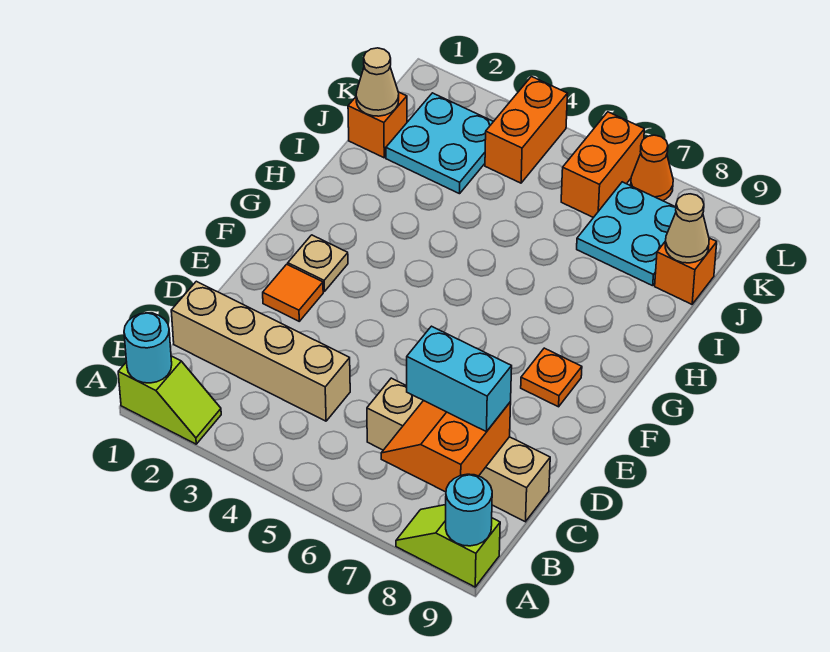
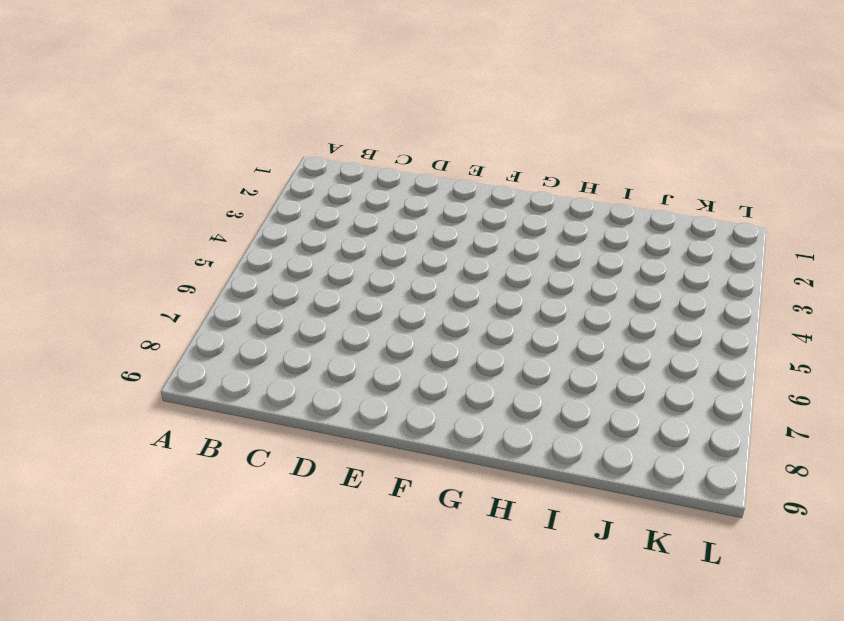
none -> lime slope A1:A2 level 1 top 1
none -> lime slope A8:A9 level 1 top 9
none -> tan brick C1:C4 level 1

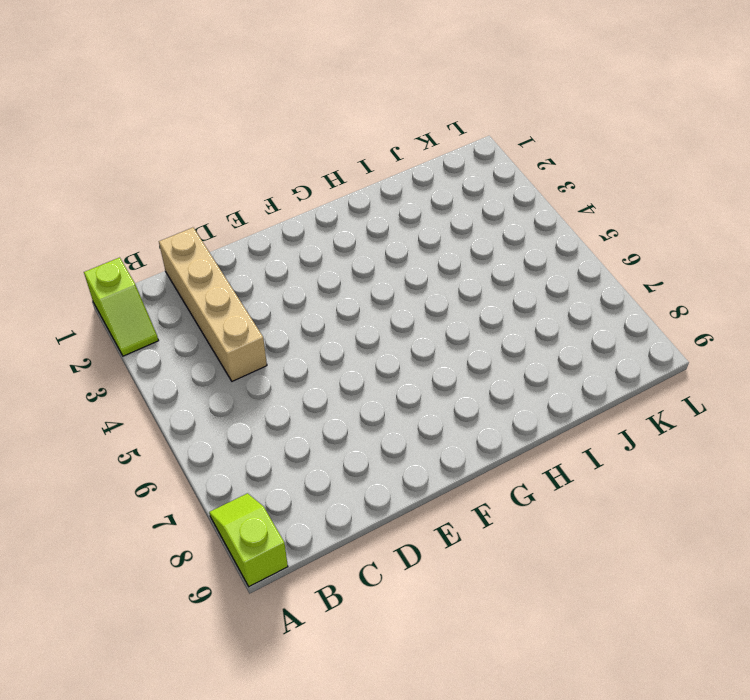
none -> tan brick C6:C9 level 1
none -> orange tile E2 level 1
none -> tan plate F2 level 1

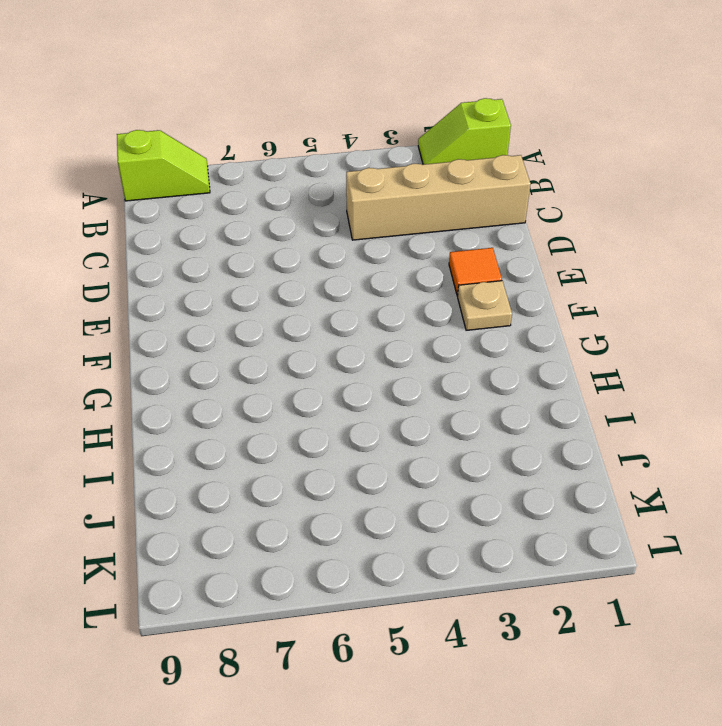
none -> tan brick C6:C9 level 1
none -> orange plate F8 level 1
none -> orange brick J1 level 1

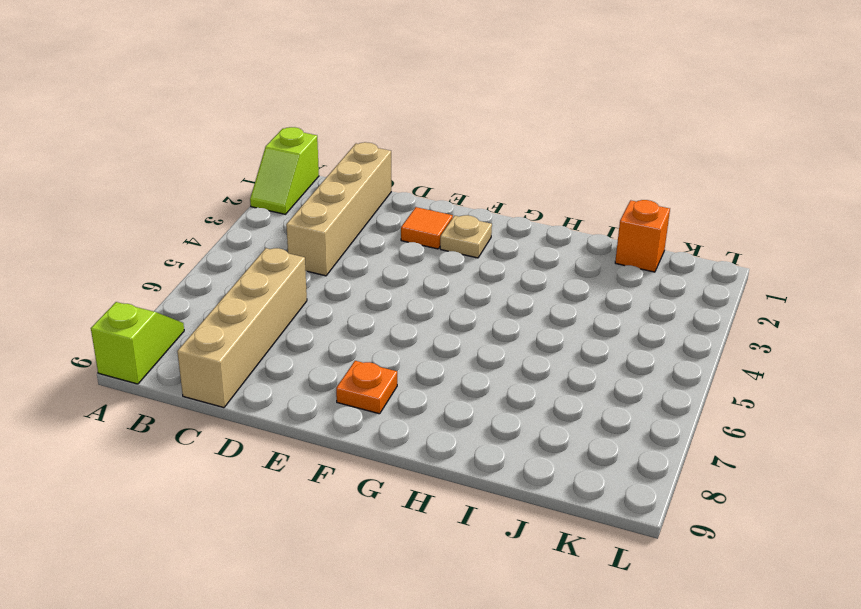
none -> cyan plate J2:K3 level 1
none -> cyan plate J7:K8 level 1
none -> orange brick J9 level 1

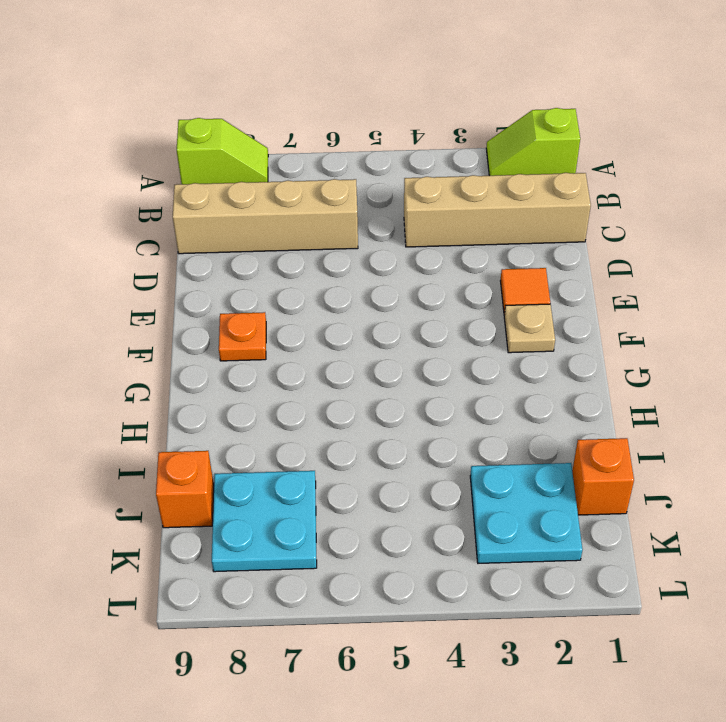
none -> orange brick K4:L4 level 1
none -> orange brick K6:L6 level 1
none -> orange cone L7 level 1

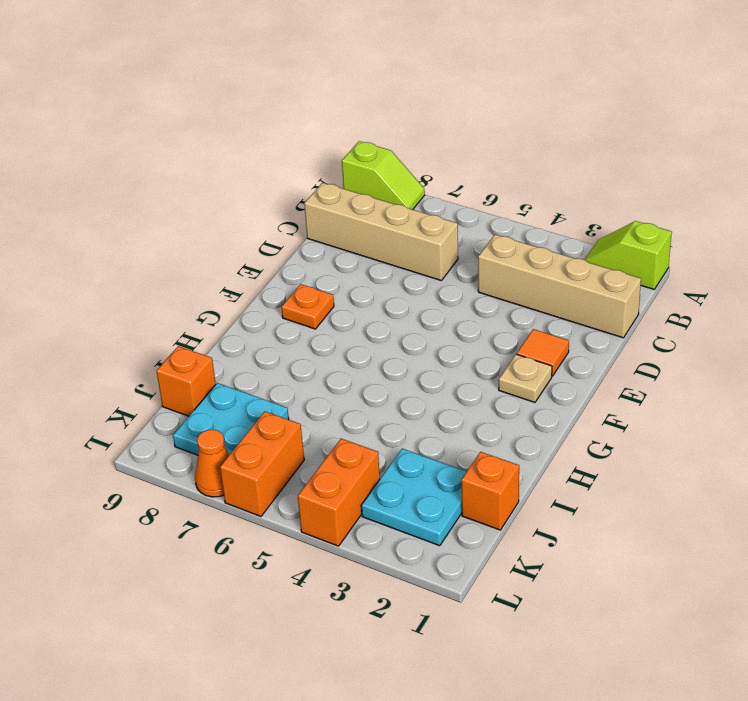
none -> cyan round brick A1 level 2
none -> cyan round brick A9 level 2
none -> orange slope B7:C8 level 2 top 8

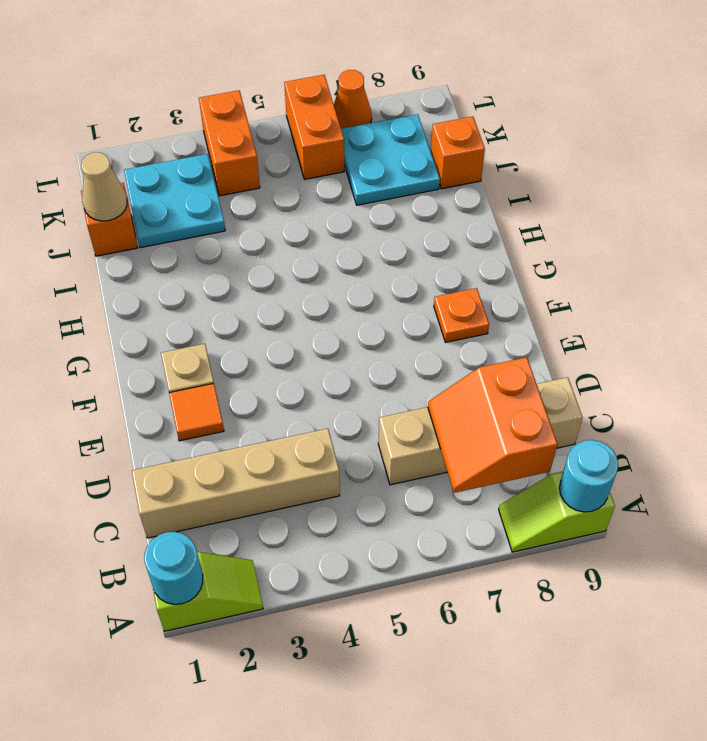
none -> tan cone J9 level 2
none -> cyan brick C7:C8 level 3

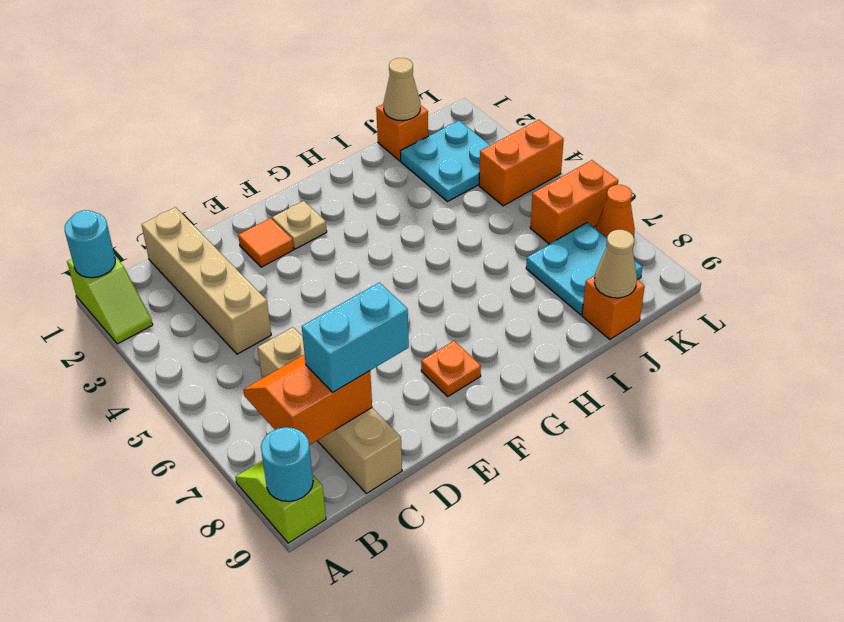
cyan brick C8:D8 level 3 -> cyan brick C7:C8 level 3

